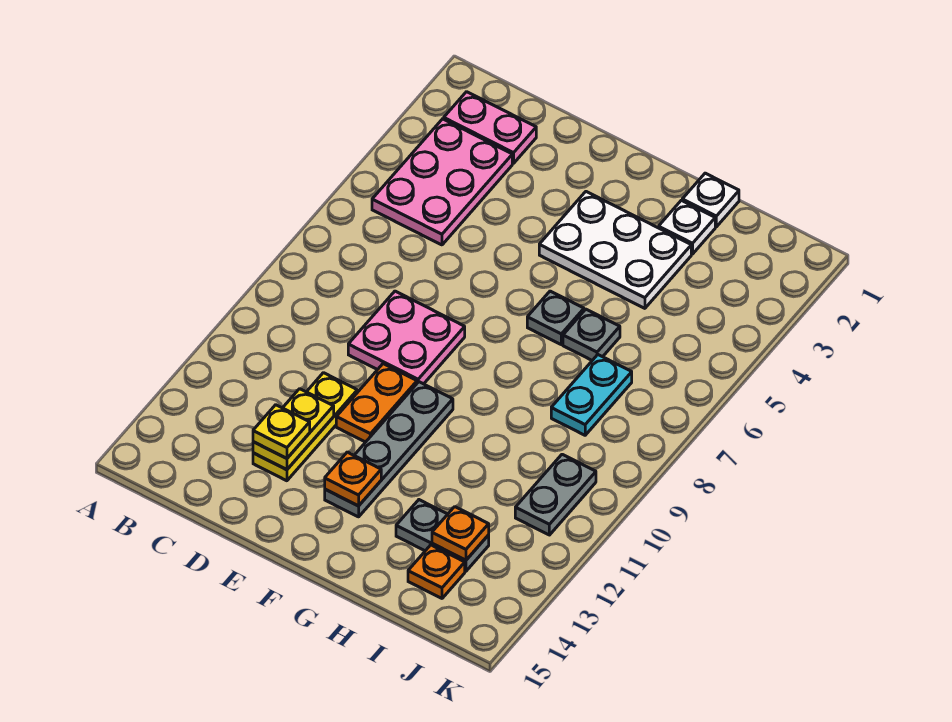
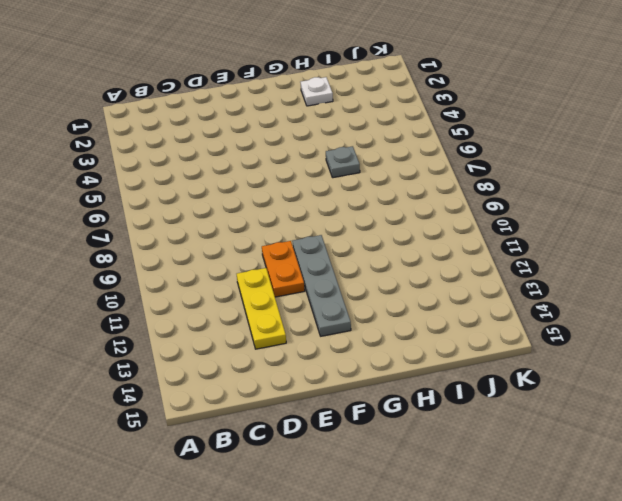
none -> pink plate B2:C2 level 1
none -> pink plate B3:C5 level 1
none -> pink plate D8:E9 level 1

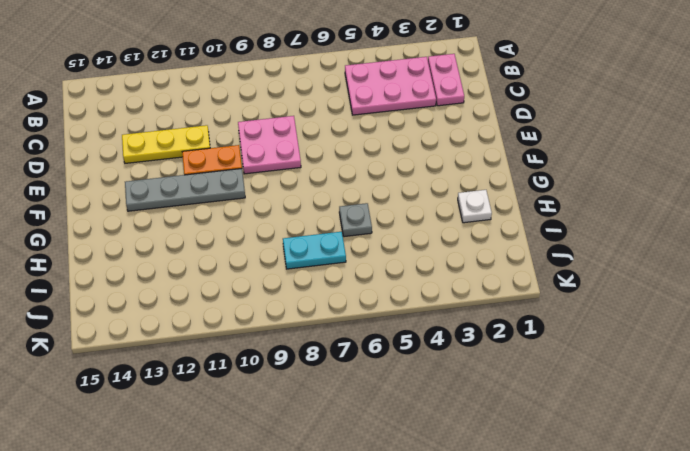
none -> white plate F3:H4 level 1
none -> grey plate G6 level 1
none -> white plate H1 level 1

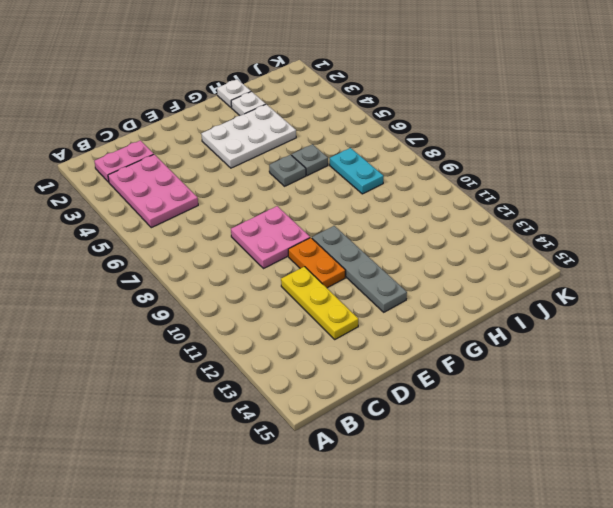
none -> grey plate H13:I13 level 1
none -> orange plate I14 level 1
none -> grey plate J10:J11 level 1

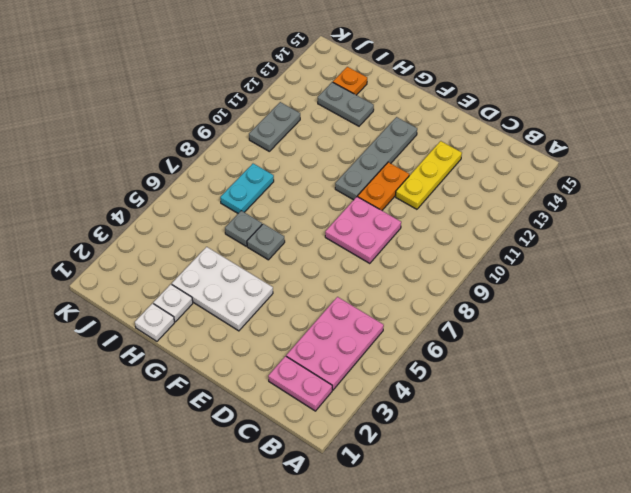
none -> yellow plate D12:D13 level 2
none -> orange plate F13 level 2
none -> orange plate I13 level 2

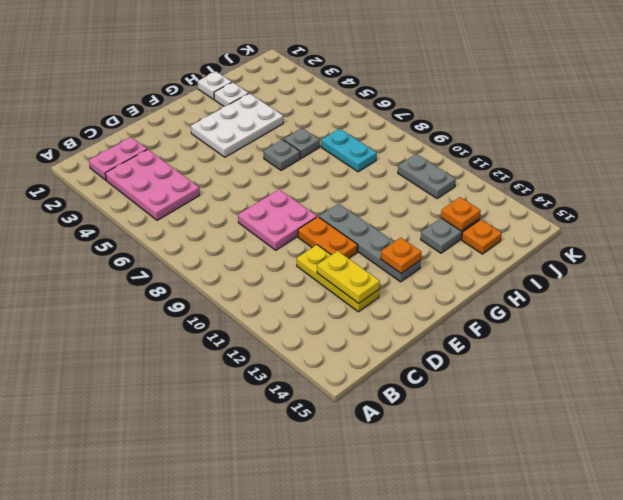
none -> yellow plate D13 level 3

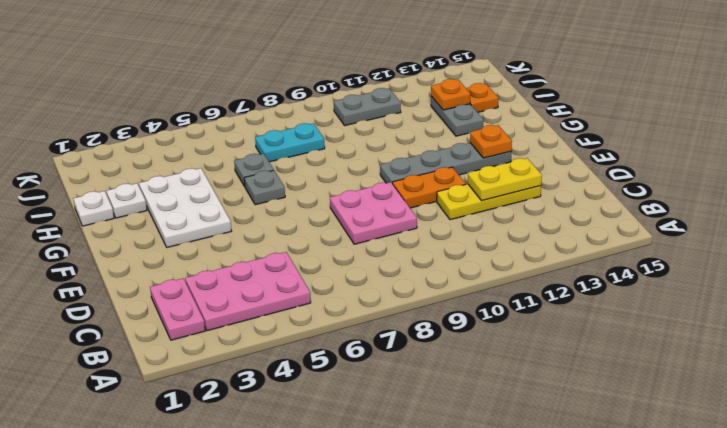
none -> yellow plate D13 level 3

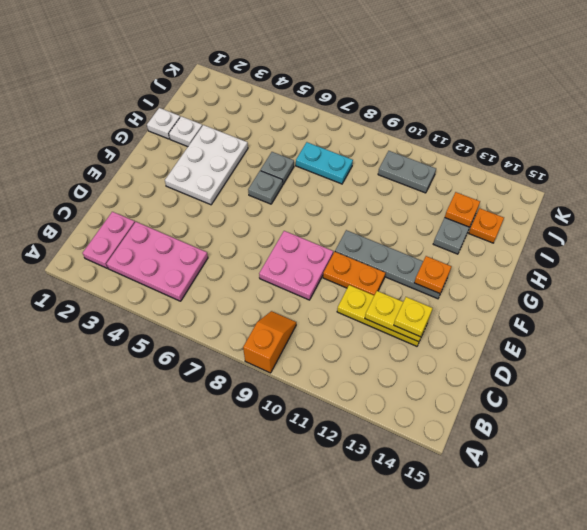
orange slope A9:B9 level 1 top A -> none

